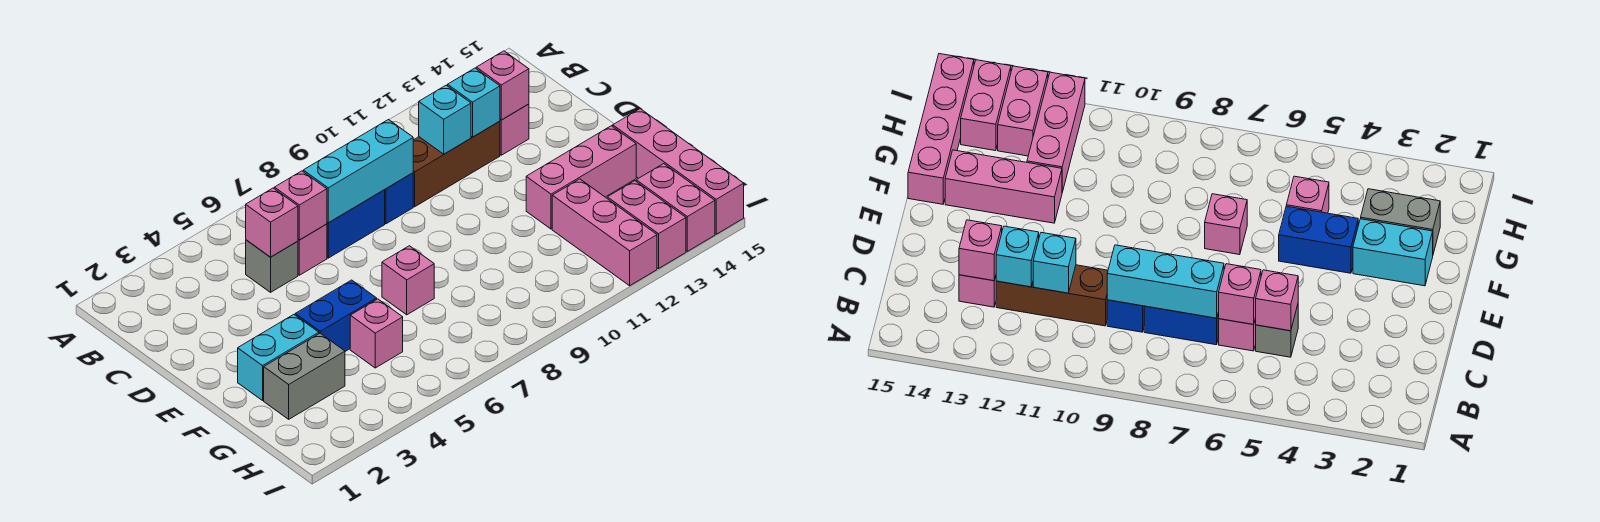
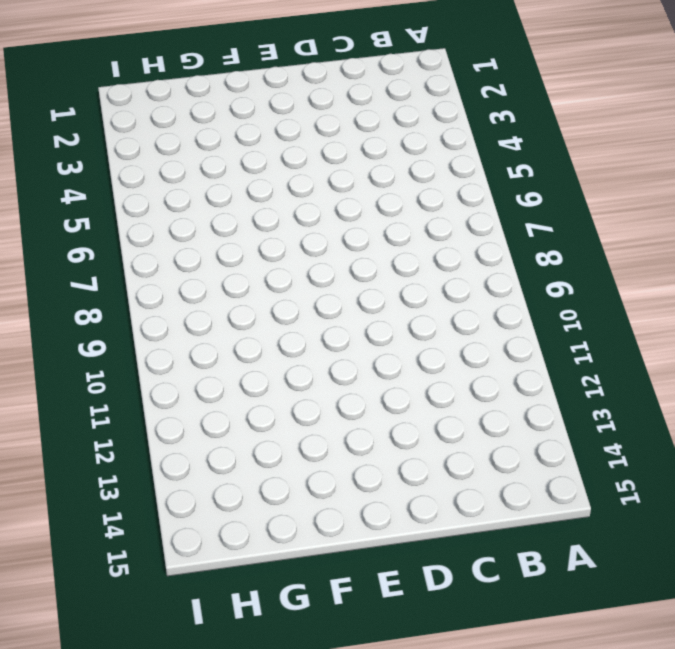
none -> grey brick C5 level 1
none -> pink brick C6 level 1
none -> blue brick C7:C8 level 1

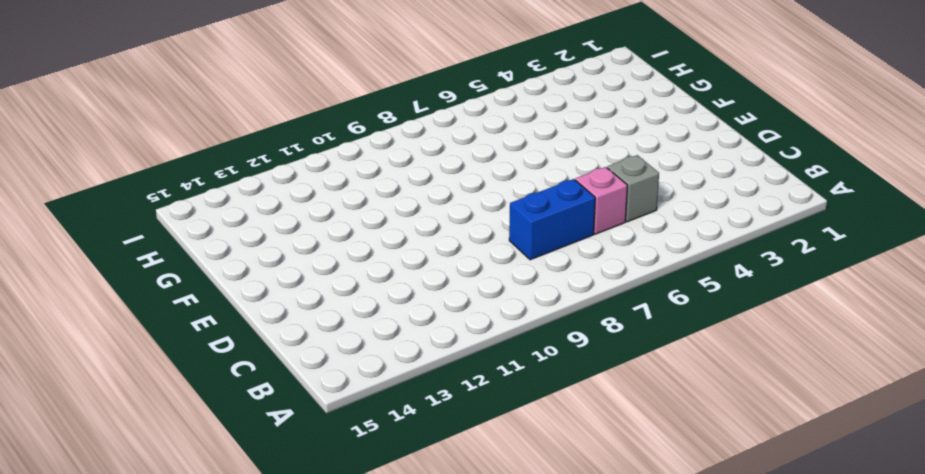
none -> blue brick C9 level 1
none -> brown brick C10:C12 level 1
none -> pink brick C13 level 1

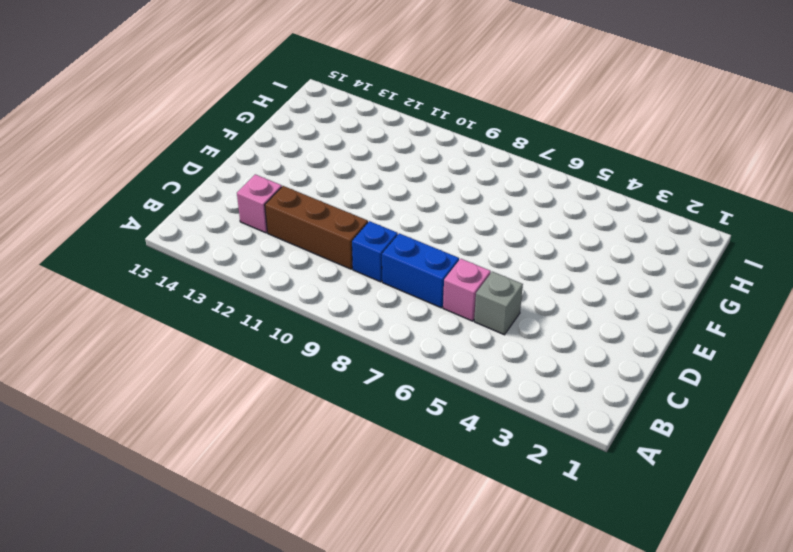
none -> cyan brick F2:F3 level 1
none -> blue brick F4:F5 level 1
none -> pink brick F7 level 1

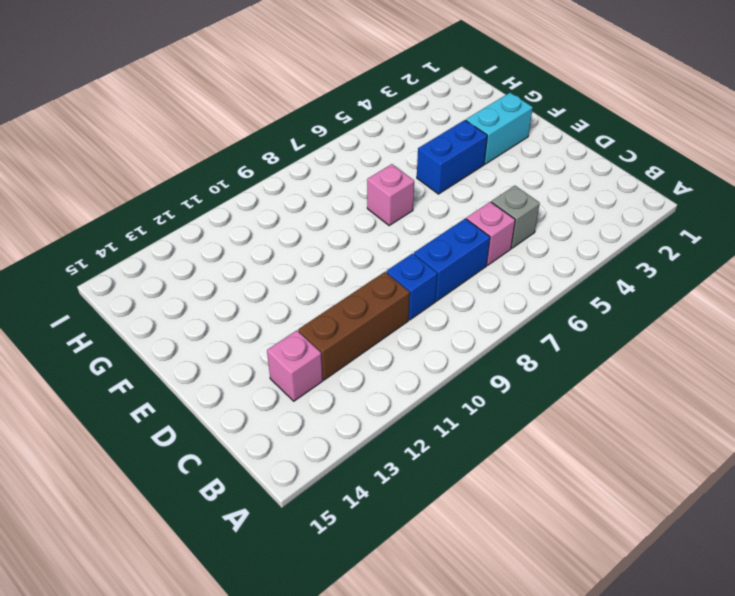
none -> pink brick F12:F14 level 1
none -> pink brick F15:I15 level 1
none -> grey brick G2:G3 level 1

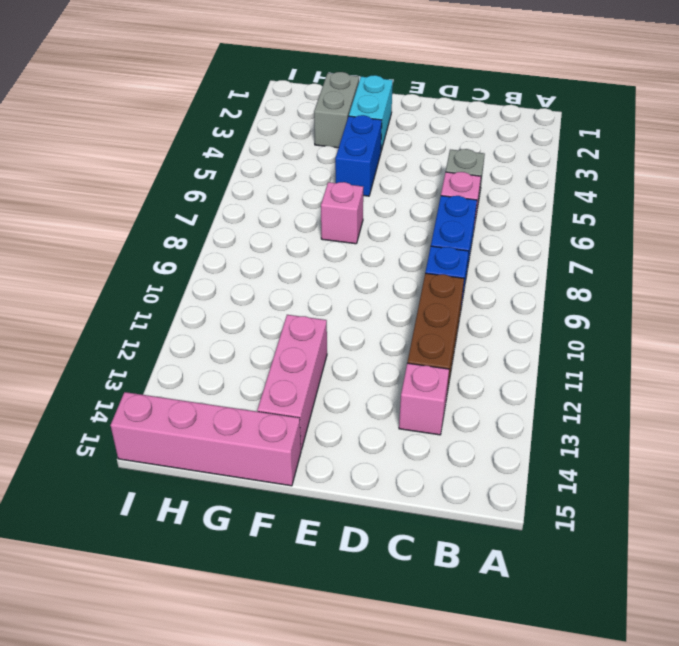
none -> pink brick G5 level 1
none -> pink brick G12:I12 level 1
none -> pink brick H13:I13 level 1

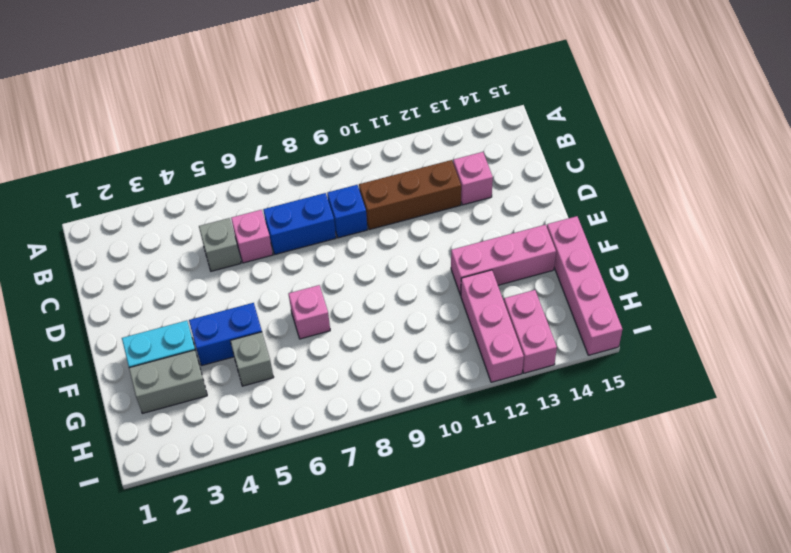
grey brick G5 level 1 -> pink brick G5 level 1
none -> pink brick H14:I14 level 1
none -> pink brick C5 level 2
none -> pink brick C6 level 2

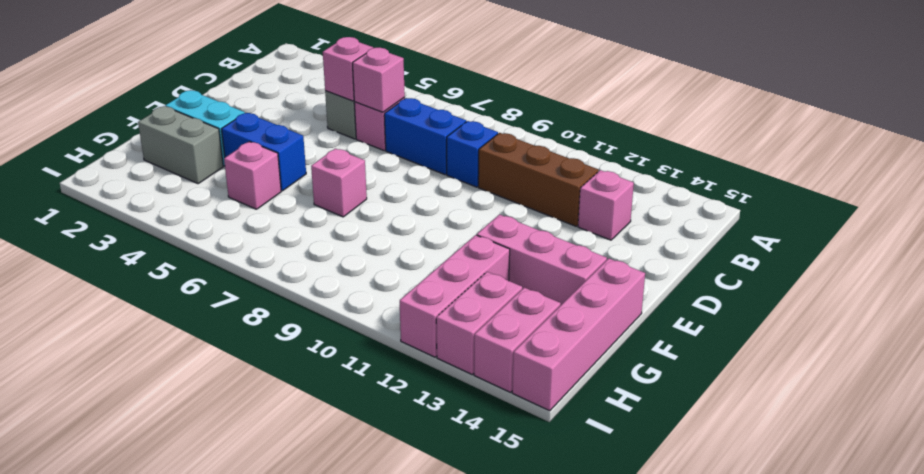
none -> cyan brick C7:C9 level 2
none -> cyan brick C11 level 2
none -> cyan brick C12 level 2

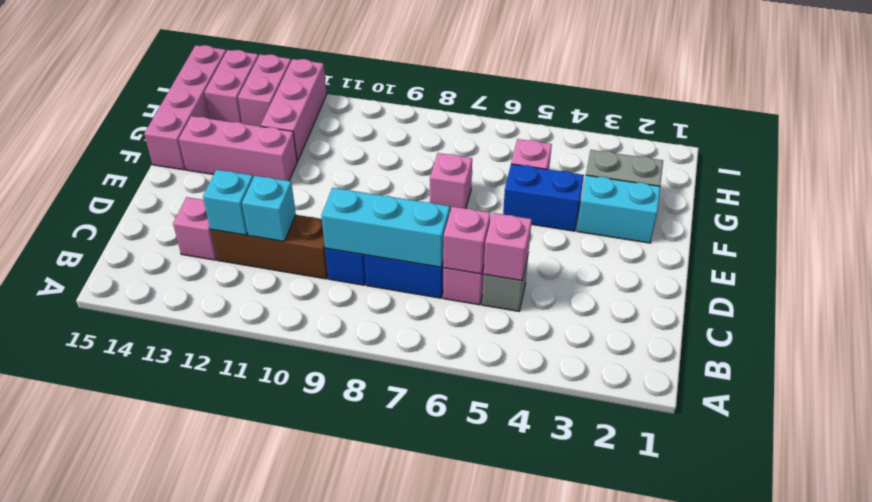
none -> pink brick C13 level 2

